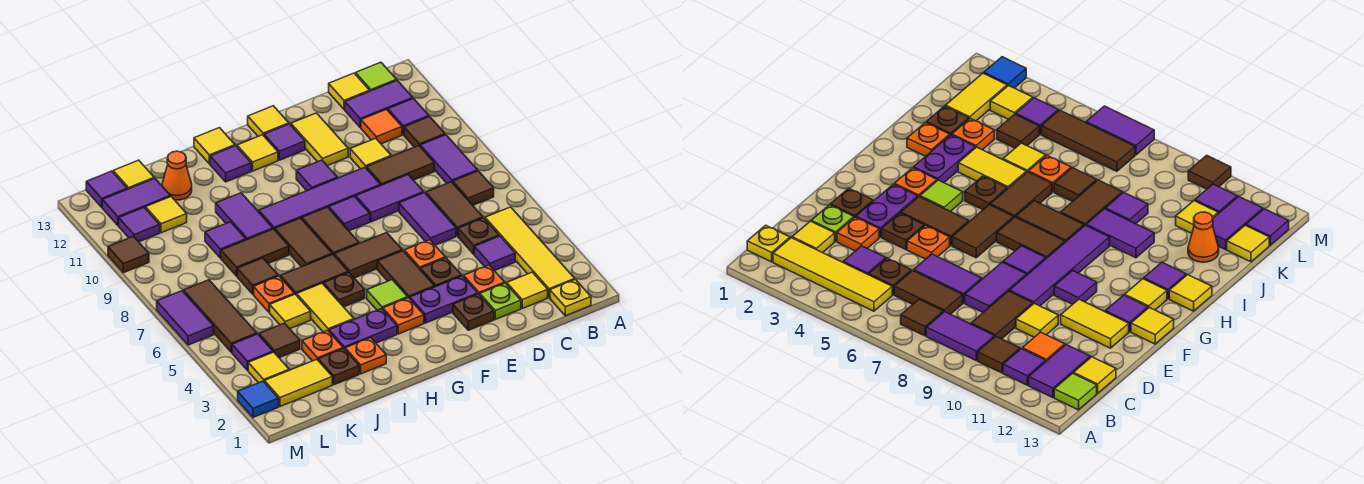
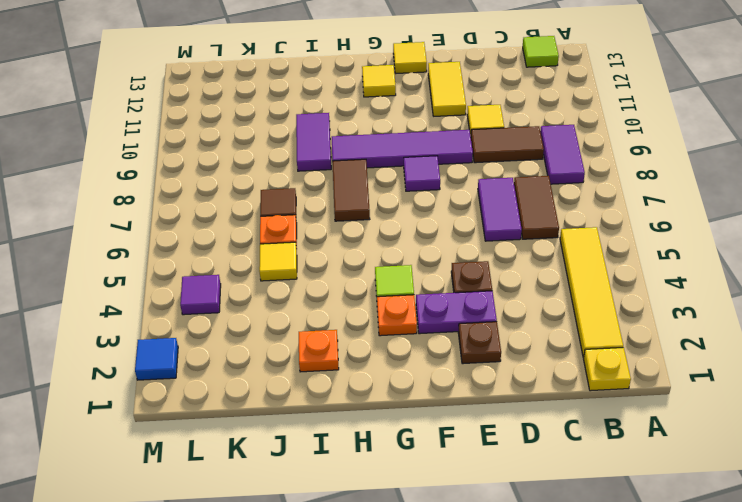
none -> brown tile B7 level 1
none -> brown tile B10 level 1
none -> purple tile B11 level 1
none -> purple tile B12:C12 level 1

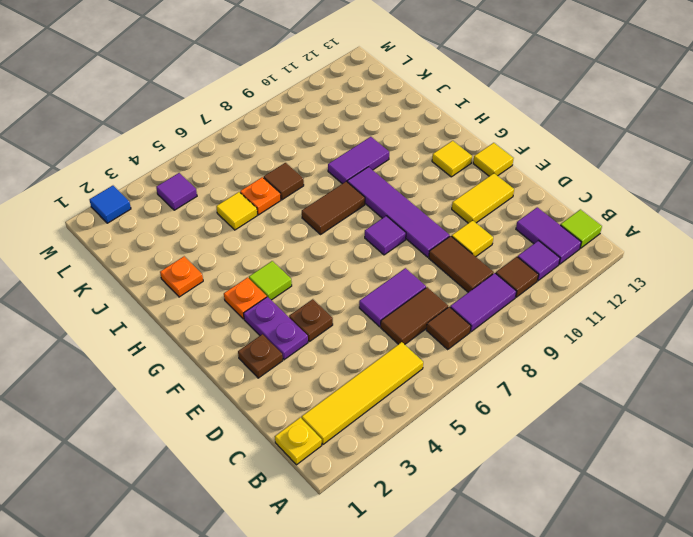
none -> yellow tile C2 level 1
none -> purple tile C4 level 1
none -> brown plate C5 level 1
none -> orange tile C11 level 1

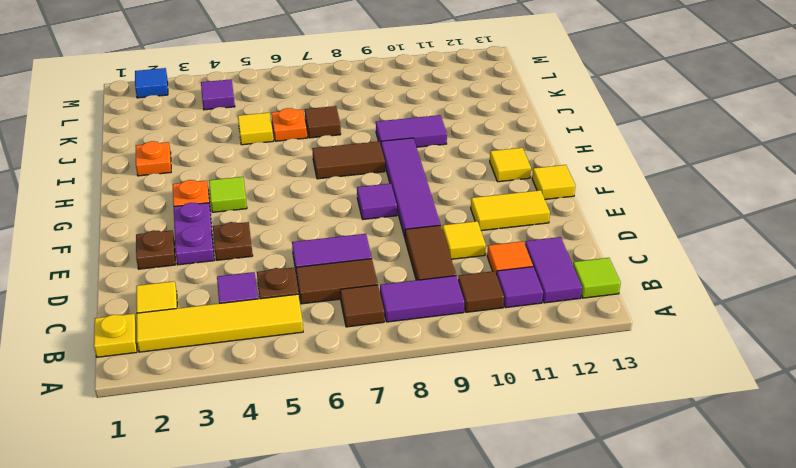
none -> yellow tile C13 level 1
none -> lime plate D2 level 1
none -> orange plate D3 level 1
none -> purple tile D8:E8 level 1

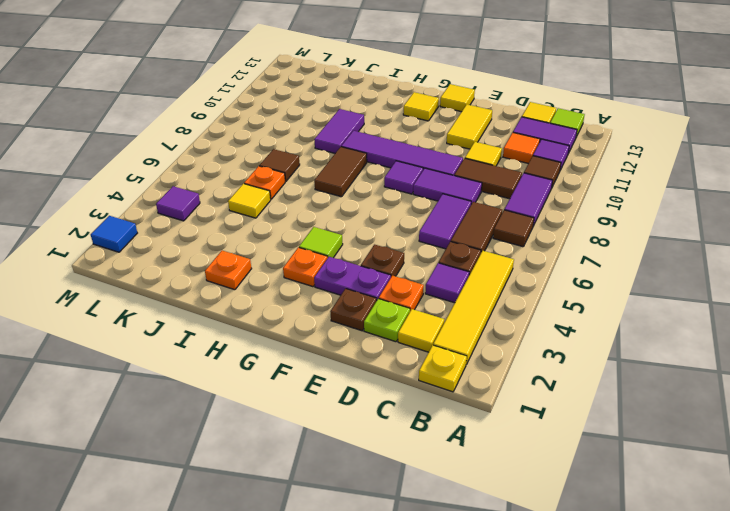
none -> orange plate E5 level 1
none -> brown tile F4:F5 level 1
none -> brown tile F6:G6 level 1
none -> purple tile F10 level 1

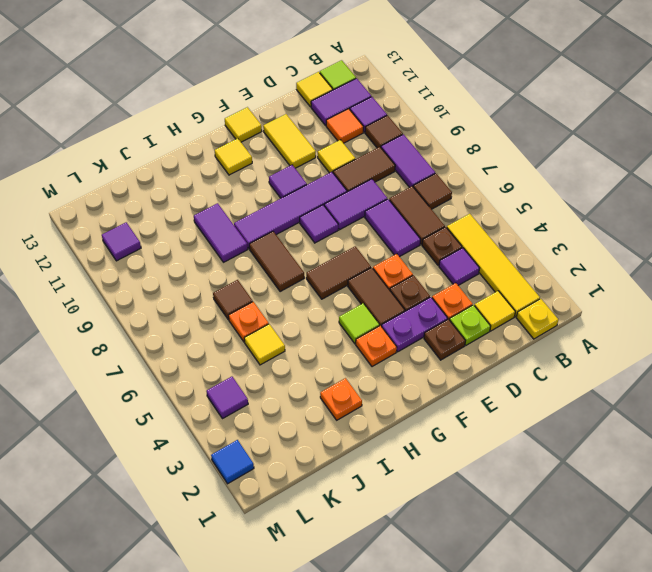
none -> purple tile F12 level 1
none -> brown tile G7:G8 level 1
none -> purple plate H3:I3 level 1
none -> brown plate H5 level 1

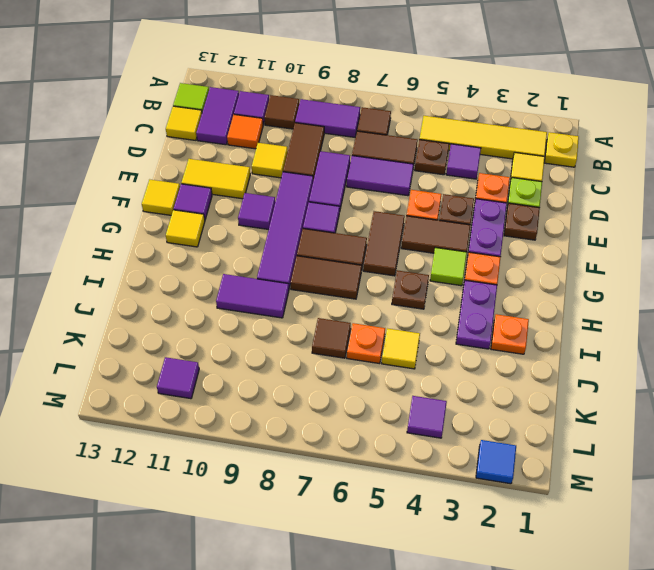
none -> brown tile H6:I6 level 1
none -> purple tile H12 level 1
none -> yellow tile H13 level 1
none -> yellow tile I4:I5 level 1

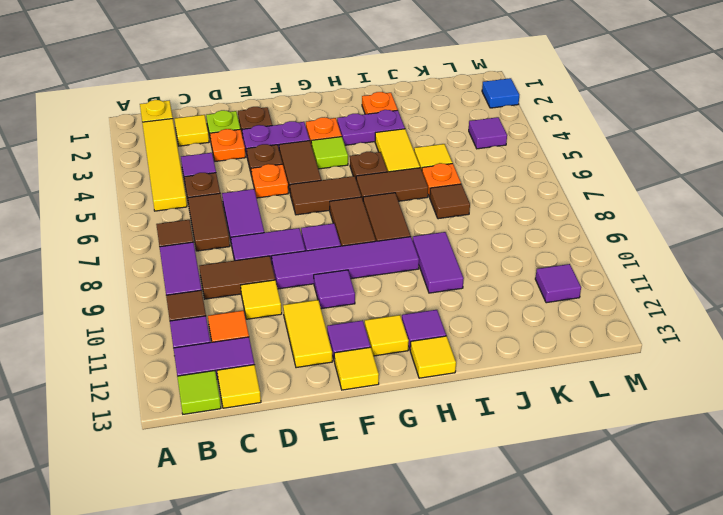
none -> brown tile I8:J8 level 1
none -> brown plate J2 level 1
none -> orange plate J3 level 1
none -> purple tile J9 level 1

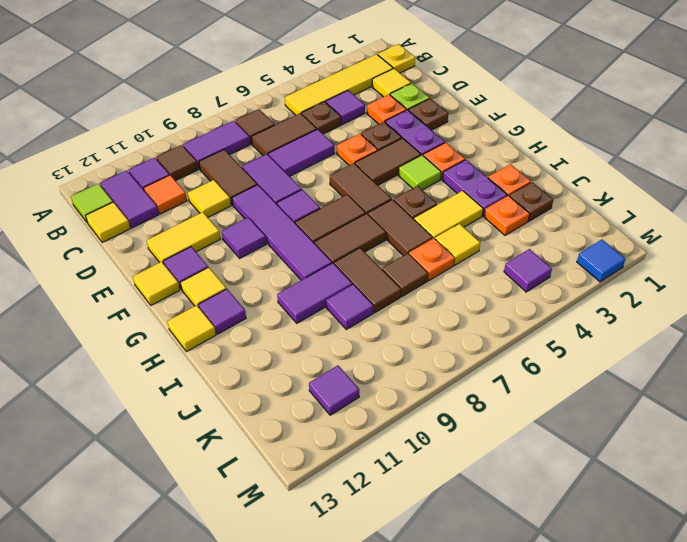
none -> orange cone J12 level 1
none -> yellow tile K2:L2 level 1
none -> brown tile K4 level 1
none -> yellow tile K11 level 1

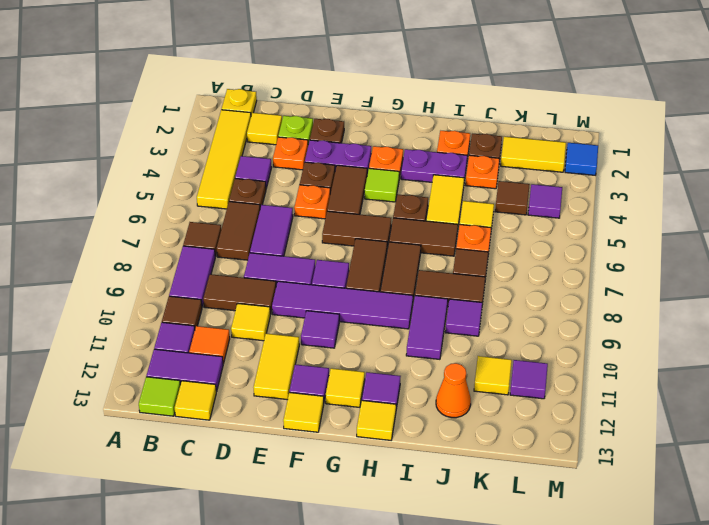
none -> purple tile K12:L12 level 1
none -> yellow tile K13 level 1
none -> yellow tile L3 level 1
none -> brown tile L5:L7 level 1

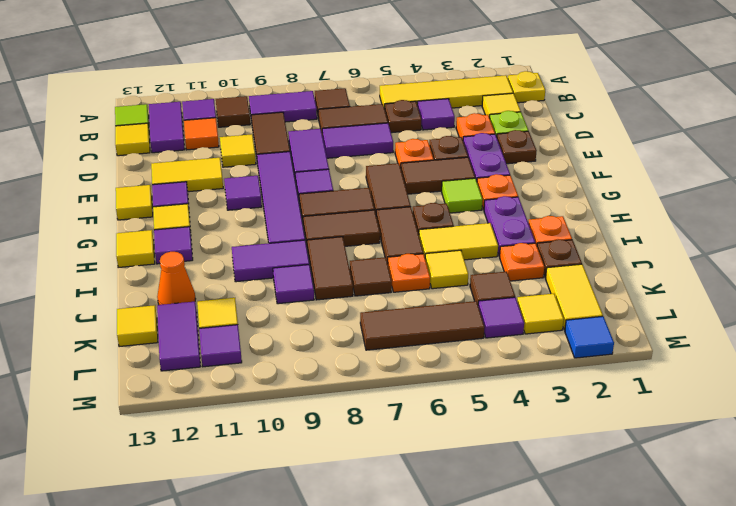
none -> purple tile L13 level 1
none -> purple tile M6:M7 level 1
none -> brown tile M10 level 1

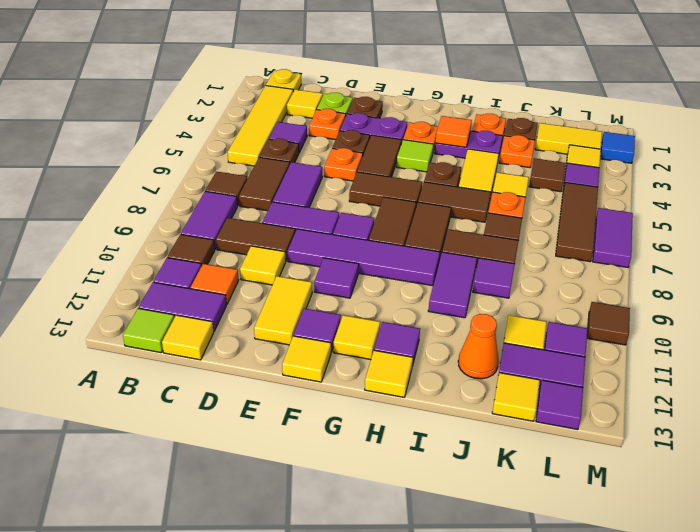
orange tile H3 level 2 -> none

